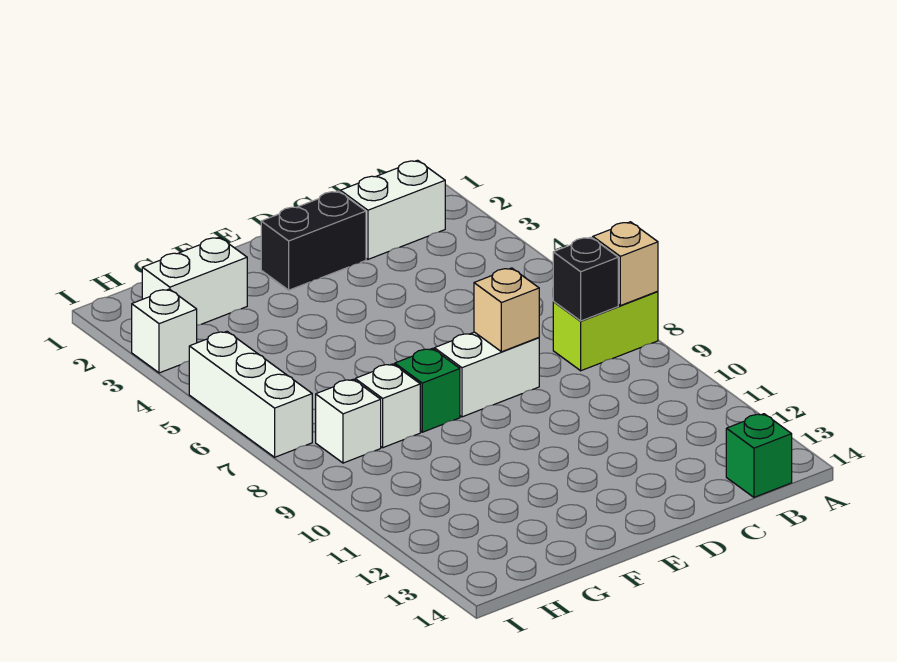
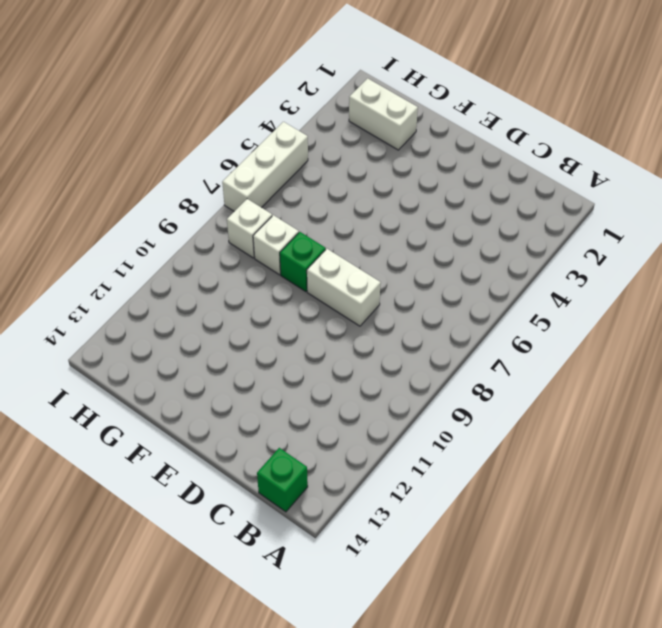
none -> lime brick A8:B8 level 1
none -> white brick B2:C2 level 1
none -> black brick D2:E2 level 1

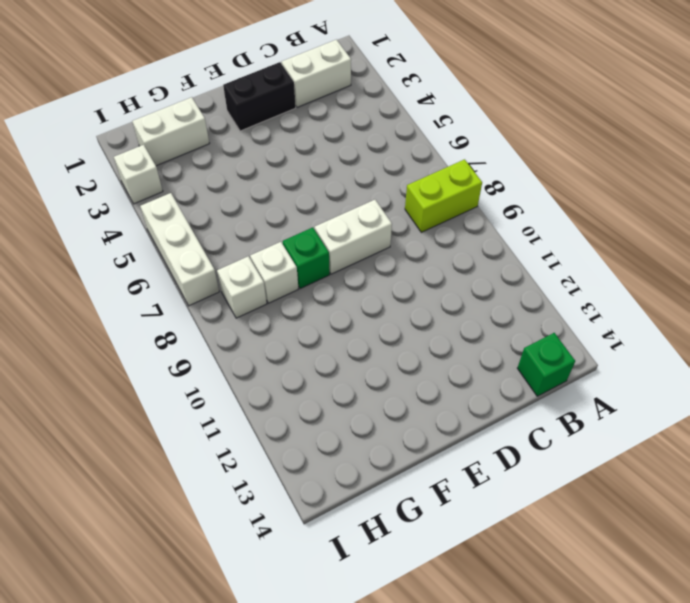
none -> tan brick A8 level 2
none -> black brick B8 level 2
none -> tan brick D8 level 2

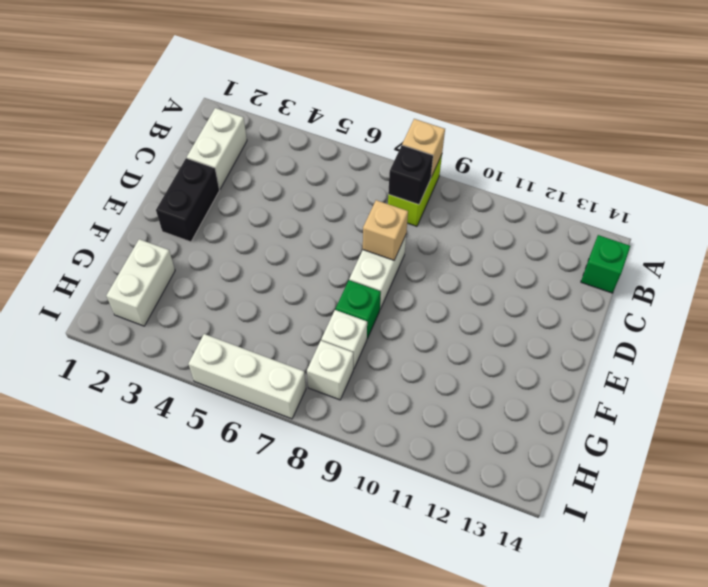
none -> white brick I3 level 1

